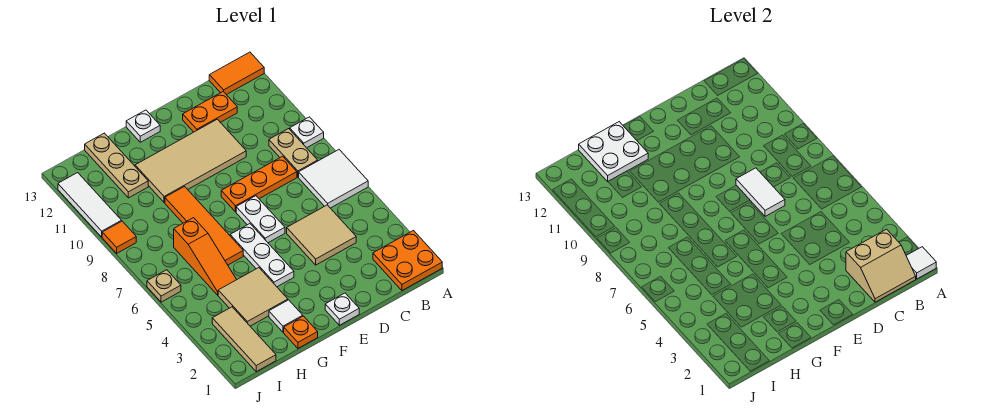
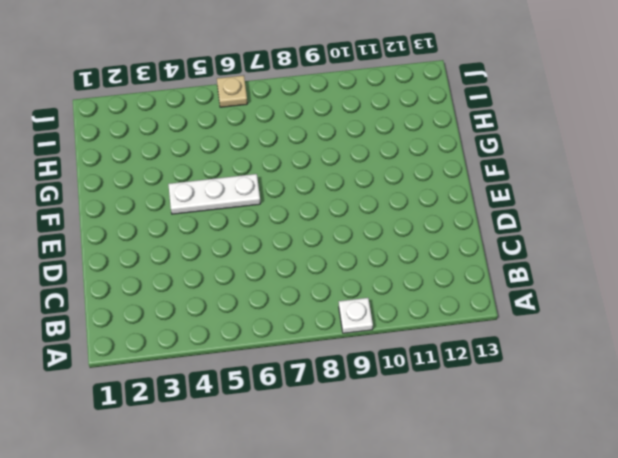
none -> orange plate A1:B2 level 1
none -> white tile A6:B7 level 1
none -> orange tile A13:B13 level 1

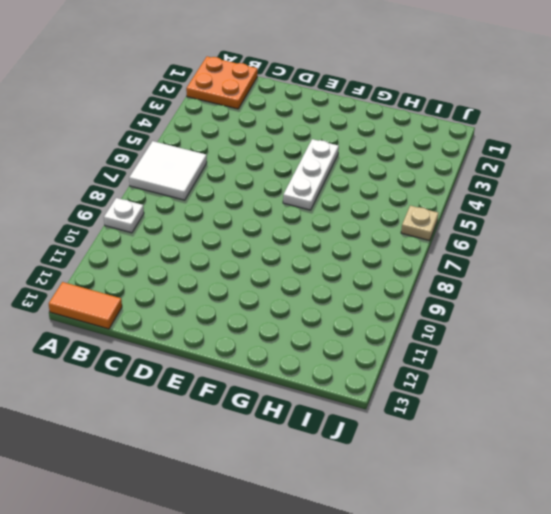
none -> tan plate B8:B9 level 1
none -> tan tile C4:D5 level 1
none -> orange plate C8:E8 level 1

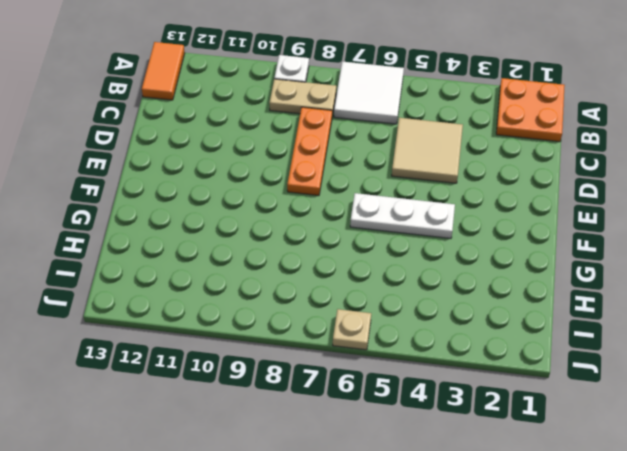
none -> orange plate C12:D12 level 1
none -> tan tile D10:G11 level 1
none -> white plate E1 level 1

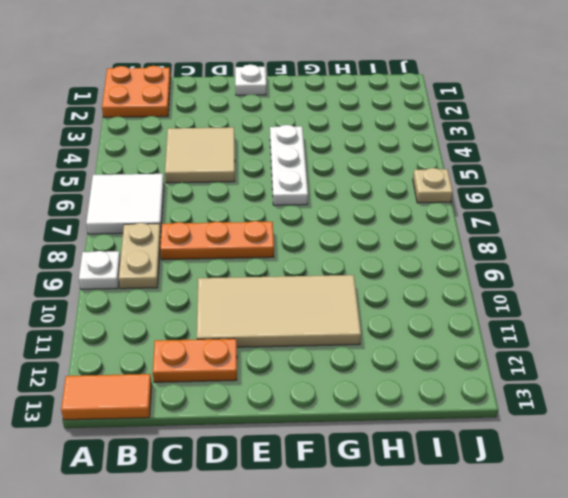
none -> white plate E6:E7 level 1
none -> white plate F13 level 1
none -> orange plate G1 level 1

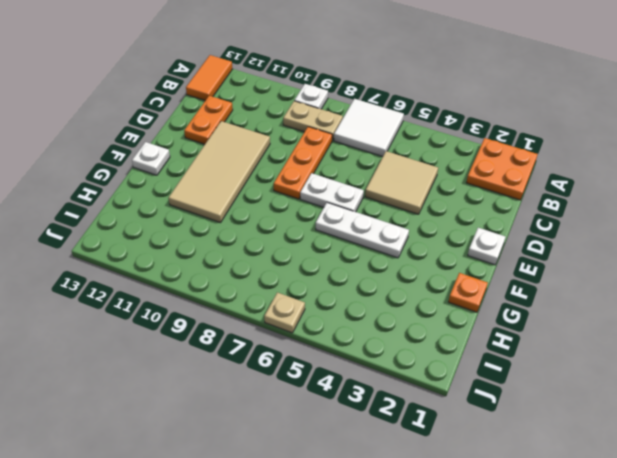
none -> white tile G2 level 1
none -> tan tile G3:H4 level 1
none -> orange tile G6:G9 level 1

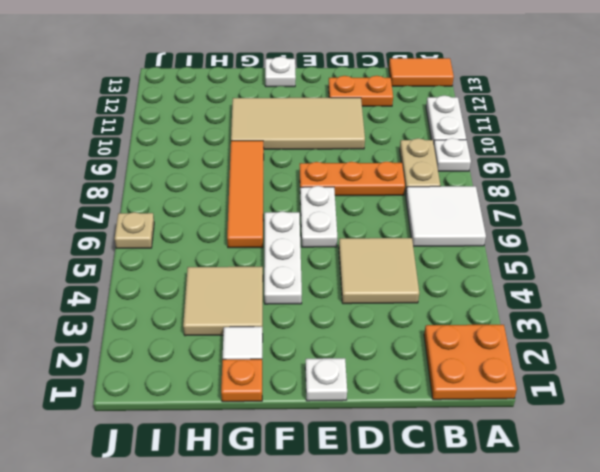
white plate A10:A11 level 1 -> none
none -> orange slope H5:H7 level 1 top 7
none -> tan plate H11:H13 level 1
none -> tan tile I1:I3 level 1

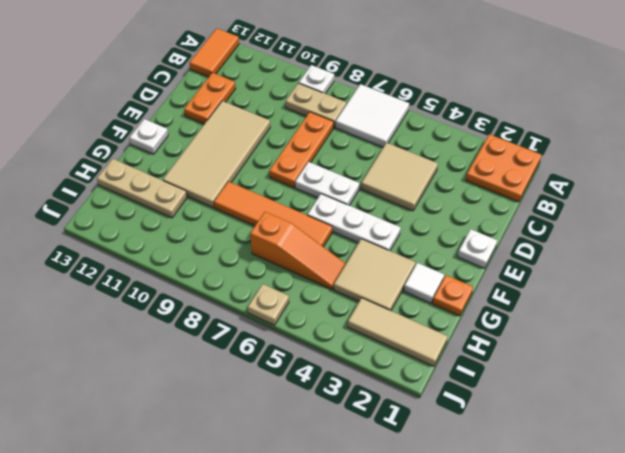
none -> orange tile J9 level 1
none -> white tile J10:J12 level 1
none -> white tile A1 level 2

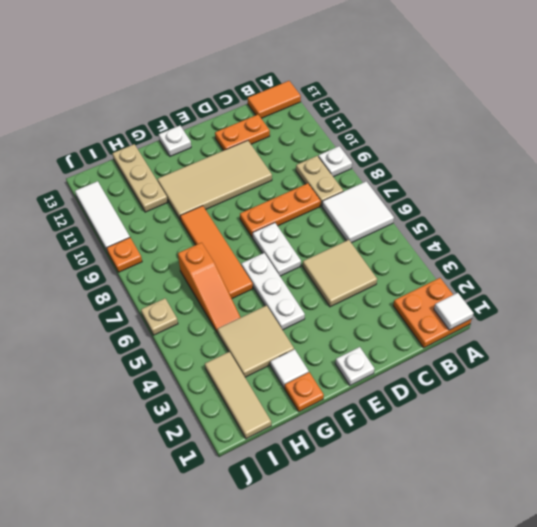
orange plate J9 level 1 -> orange tile J9 level 1
none -> tan slope B1:C2 level 2 top 2
none -> white tile D7:D8 level 2
none -> white plate G12:H13 level 2

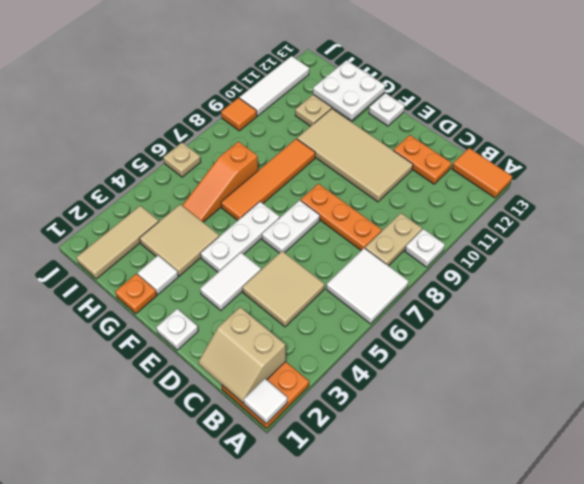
white tile E3:E4 level 1 -> white tile D7:D8 level 2

